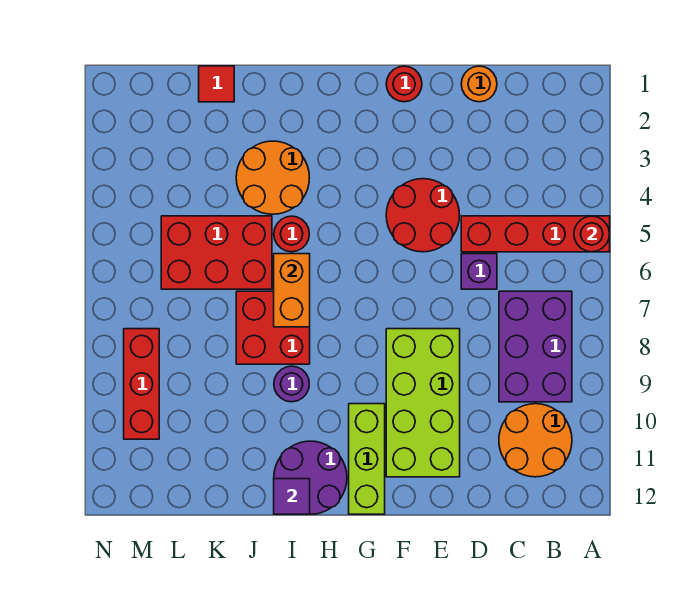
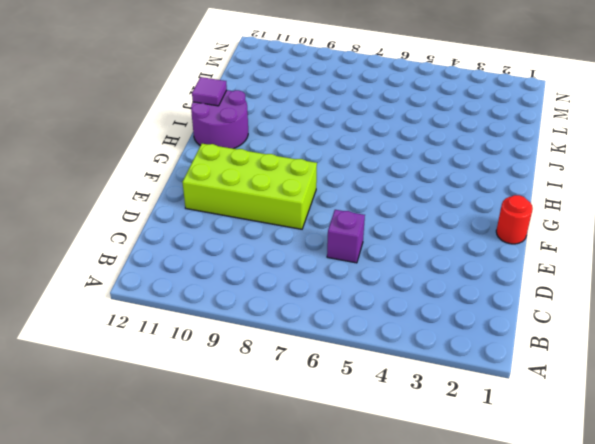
none -> red brick A5:D5 level 1
none -> purple brick B7:C9 level 1
none -> orange round brick B10:C11 level 1

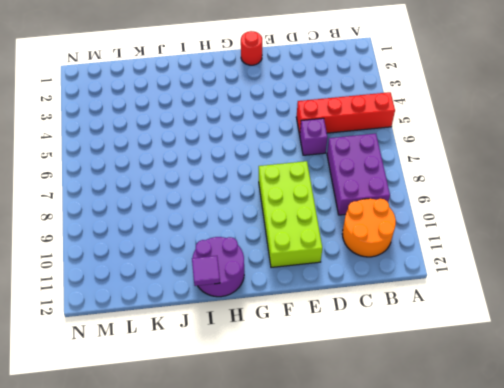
none -> orange round brick D1 level 1
none -> red round brick E4:F5 level 1
none -> lime brick G10:G12 level 1

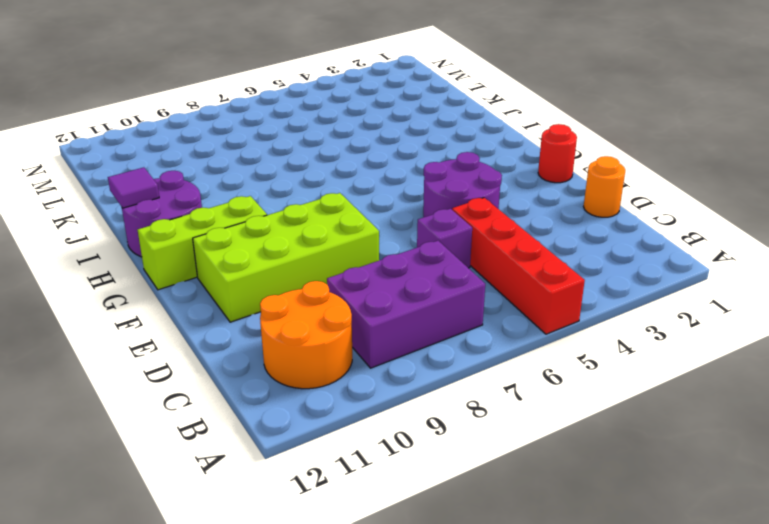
purple round brick E4:F5 level 1 -> red round brick E4:F5 level 1
none -> orange round brick I3:J4 level 1
none -> red round brick I5 level 1
none -> red brick I7:J8 level 1

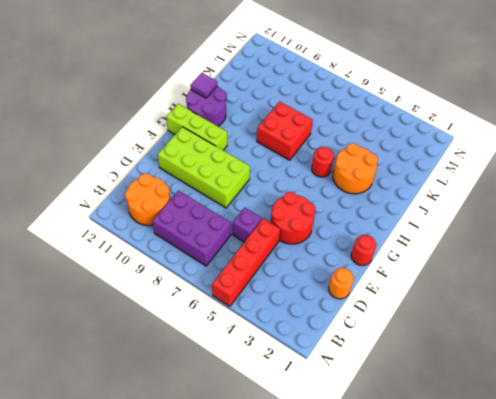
none -> purple round brick I9 level 1
none -> red brick J5:L6 level 1
none -> red tile K1 level 1

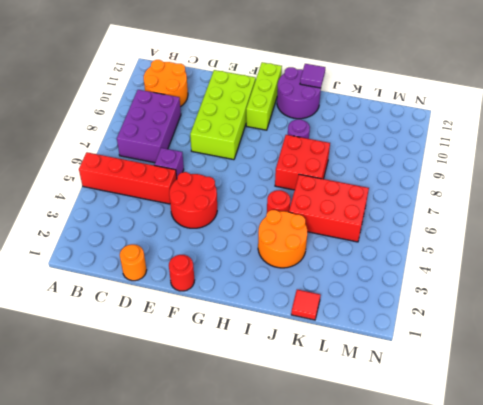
none -> red brick M8:M10 level 1
none -> red round brick A5 level 2
none -> orange brick I6:I7 level 2

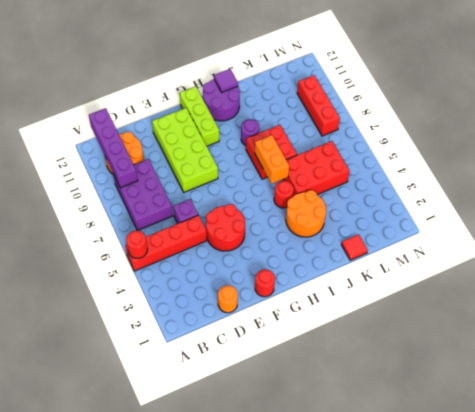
purple brick B9:B12 level 2 -> none

